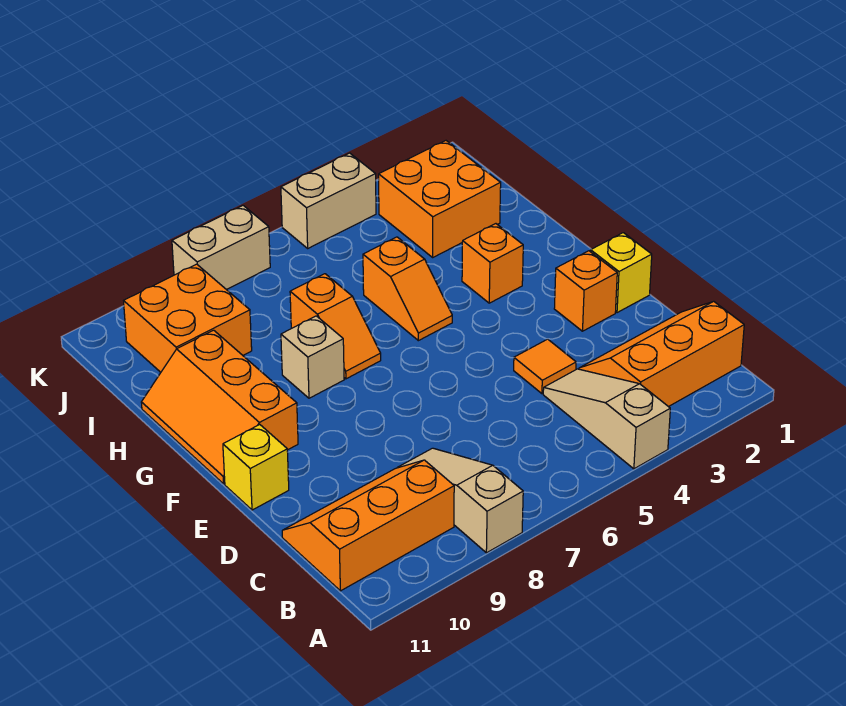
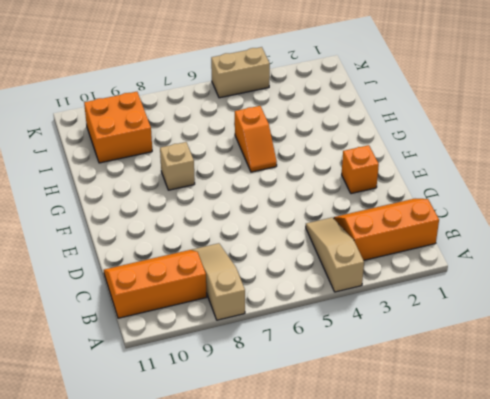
none -> orange tile D4 level 1
none -> yellow brick E1 level 1
none -> yellow brick E11 level 1

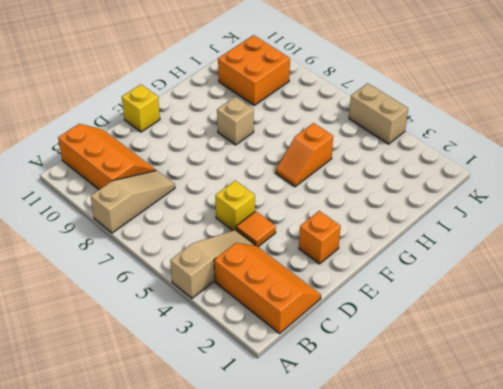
yellow brick D5 level 1 -> yellow brick E1 level 1
none -> orange slope F10:H11 level 1 top 10
none -> orange brick G3 level 1
none -> orange slope G7:H7 level 1 top H

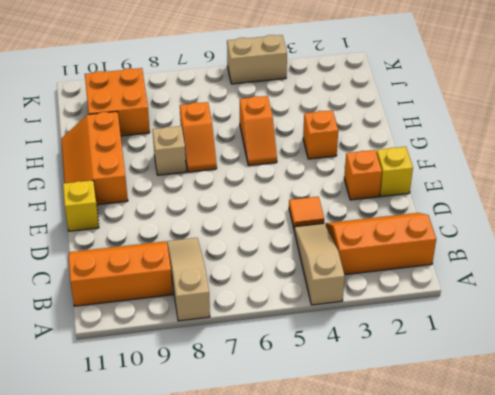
none -> orange brick I2:J3 level 1
none -> tan brick K7:K8 level 1

